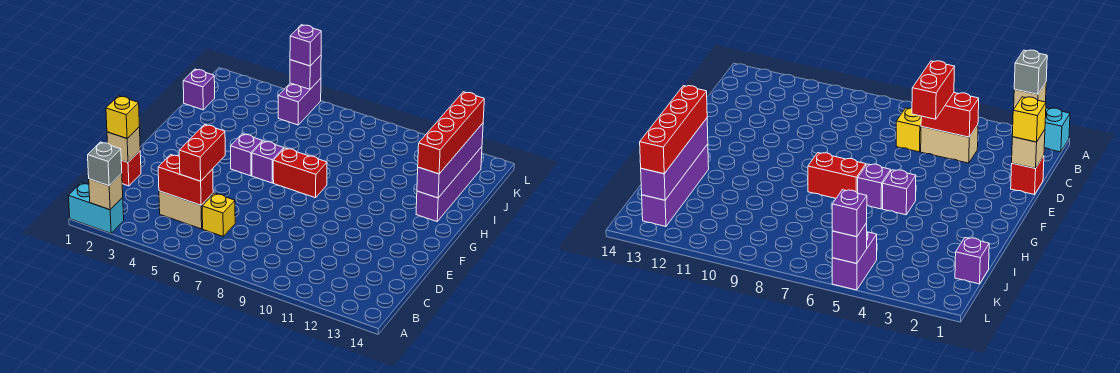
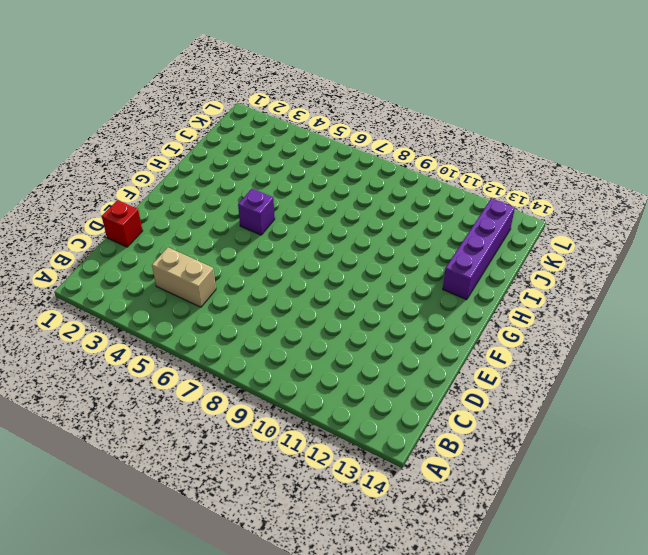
none -> cyan brick A1:A2 level 1
none -> yellow brick C6 level 1
none -> purple brick G6 level 1

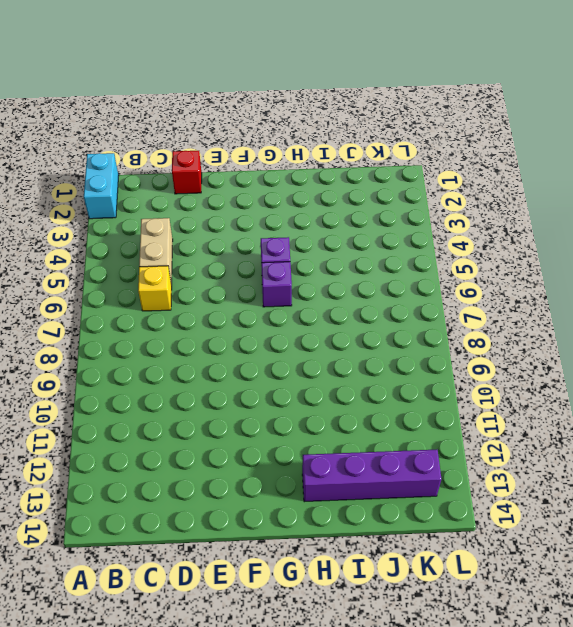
none -> red brick G7:G8 level 1
none -> purple brick J1 level 1
none -> purple brick K5:L5 level 1

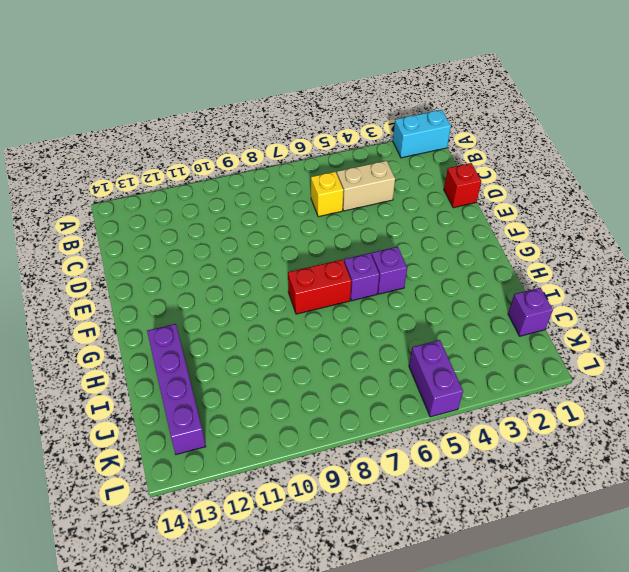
none -> tan brick A2 level 2
none -> red brick C4:C5 level 2
none -> tan brick D1 level 2

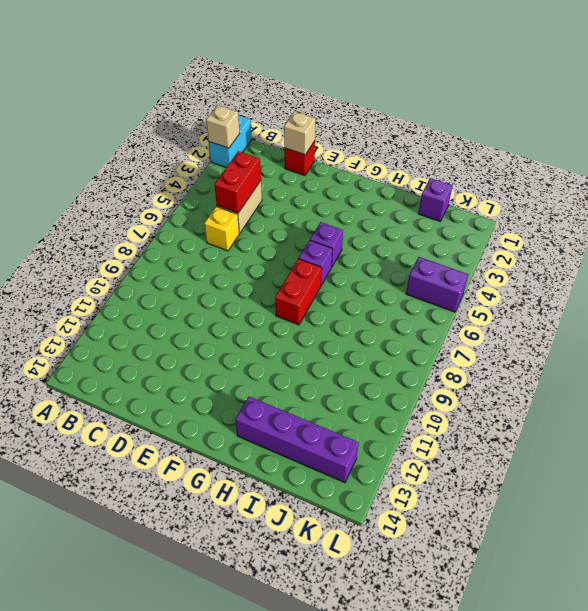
none -> purple brick H13:K13 level 2
none -> purple brick L5 level 2
none -> grey brick A2 level 3

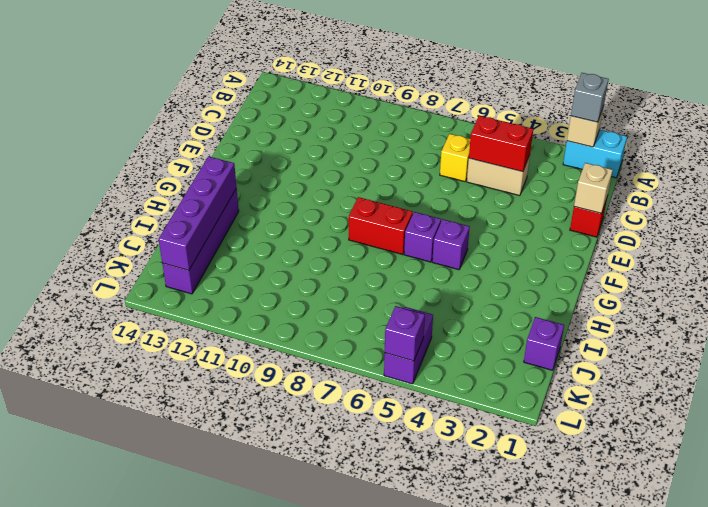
none -> red brick C5:D5 level 3
none -> yellow brick D1 level 3
none -> red brick H13:K13 level 3

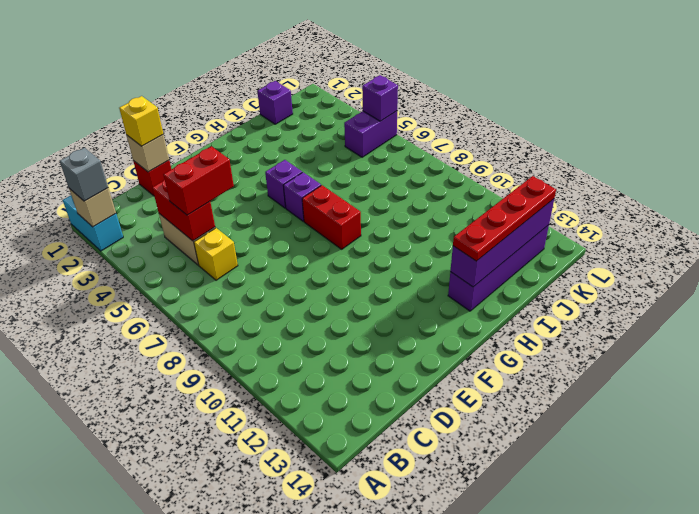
red plate H13:K13 level 3 -> red brick H13:K13 level 3
none -> purple brick L5 level 3

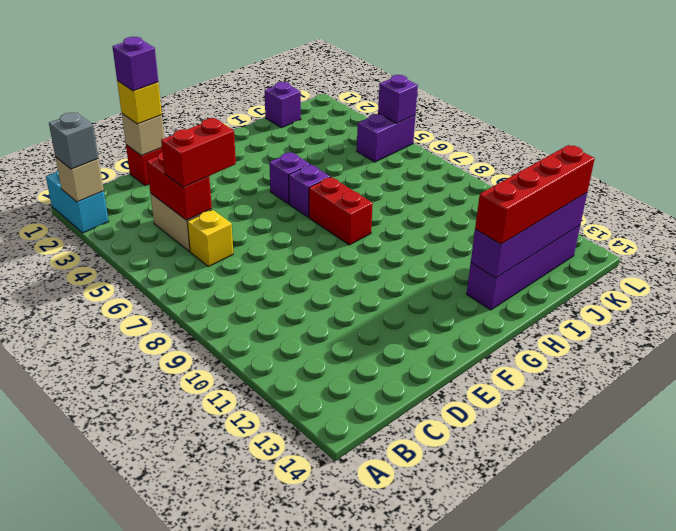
purple brick D1 level 4 -> purple brick L5 level 3

